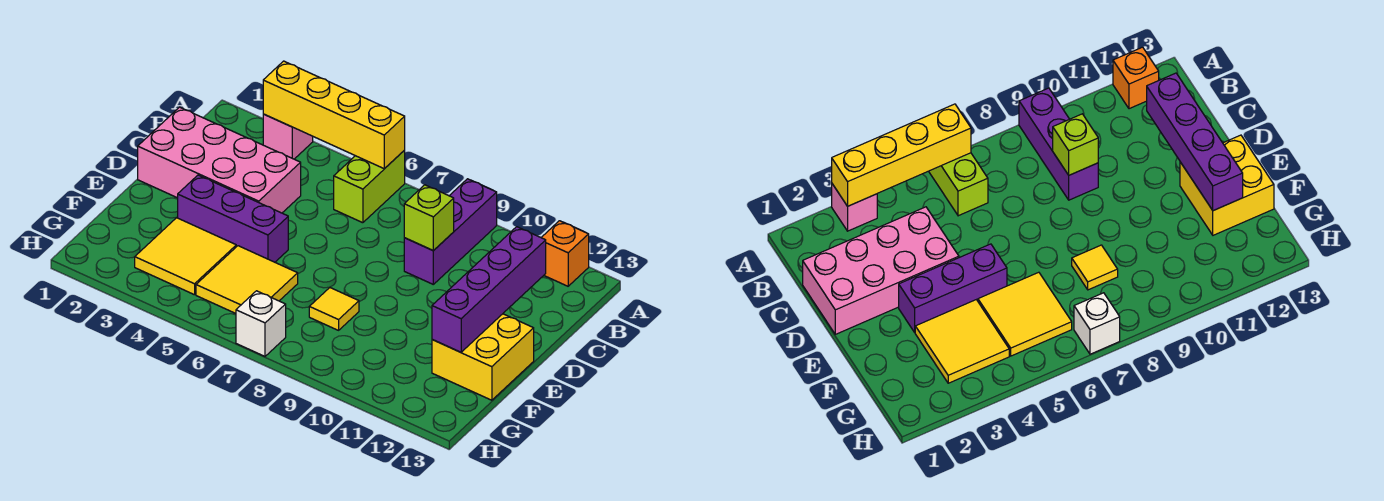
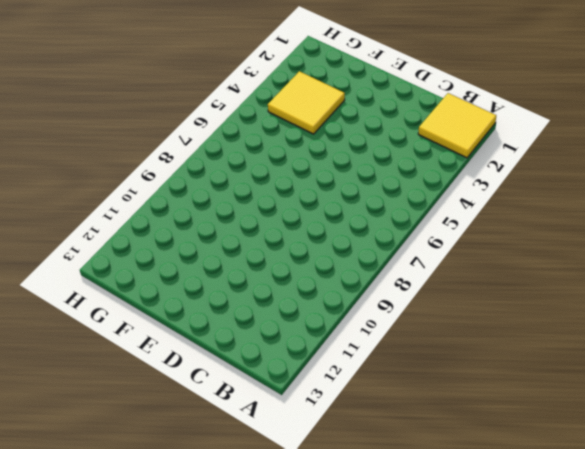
yellow tile A1:B2 level 1 -> yellow tile F5:G6 level 1
none -> pink brick A3 level 1
none -> lime brick A6:B6 level 1
none -> purple brick A9:C9 level 1

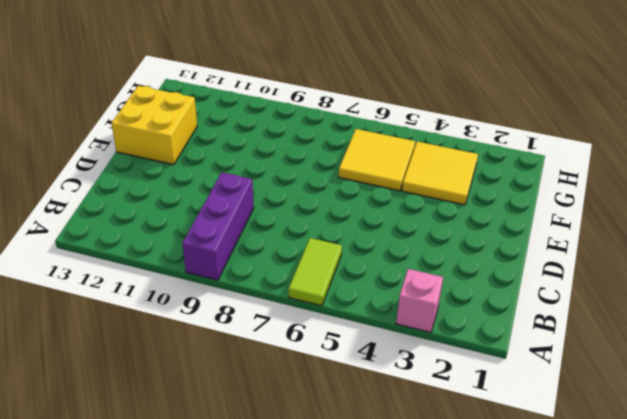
lime tile A6:B6 level 1 -> lime brick A6:B6 level 1
none -> orange brick A12 level 1
none -> pink brick C1:D4 level 1
none -> purple brick E3:E5 level 1

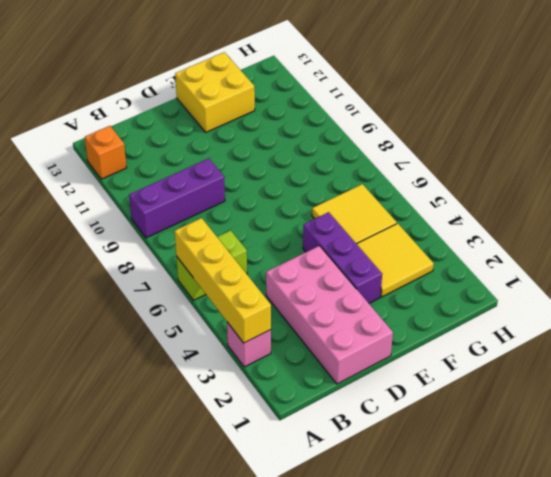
none -> yellow tile F8 level 1
none -> white brick H7 level 1
none -> lime brick C9 level 2

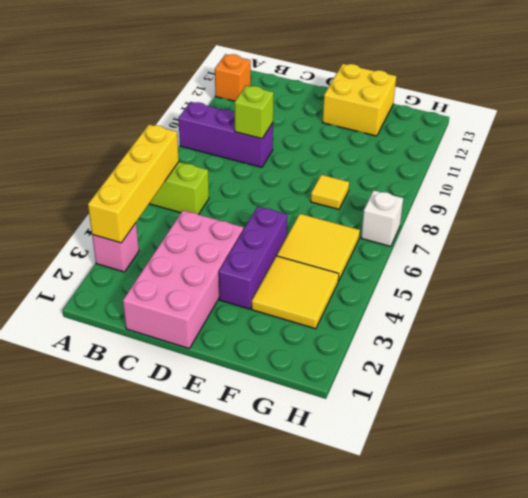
none -> purple brick C12:F12 level 2

